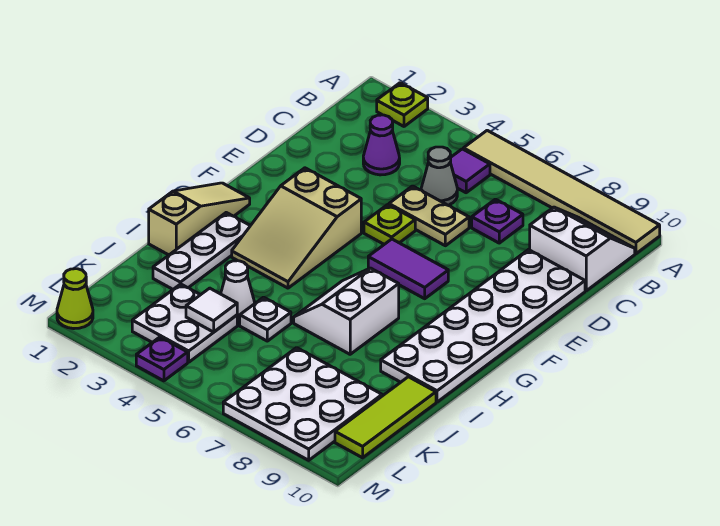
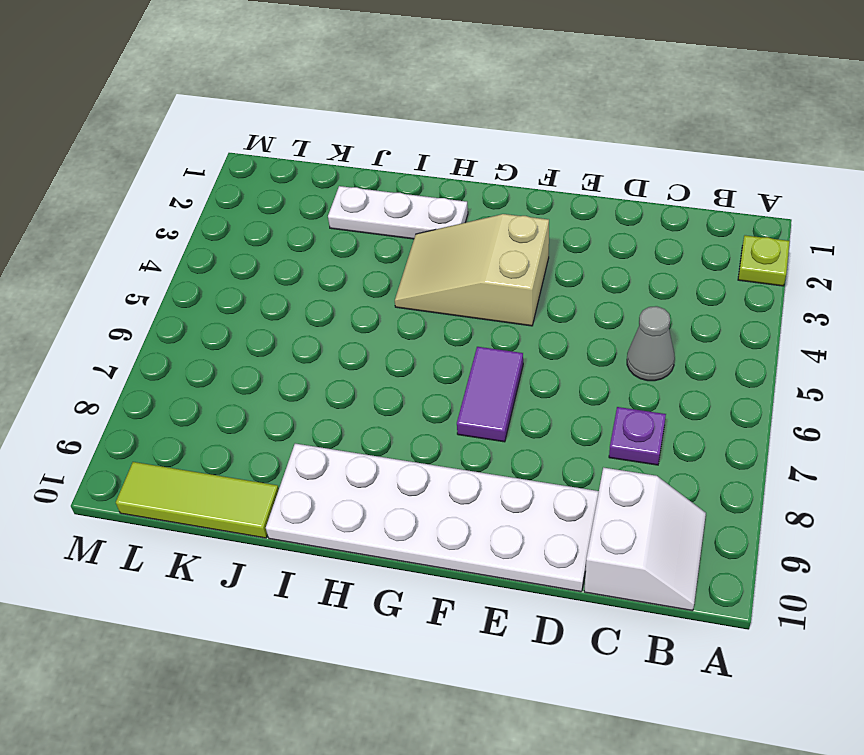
none -> tan tile A5:A10 level 1
none -> purple tile B5 level 1
none -> purple cone C3 level 1

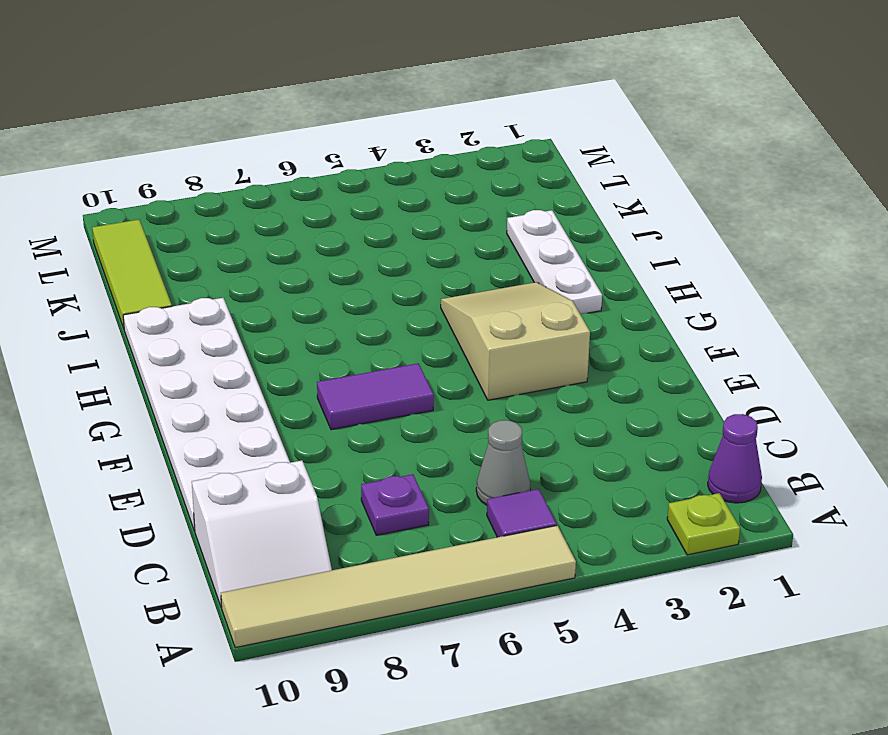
purple cone B1 level 1 -> purple cone C3 level 1
none -> tan plate D5:D6 level 1
none -> lime plate E5 level 1
none -> tan slope G1:I1 level 1 top I

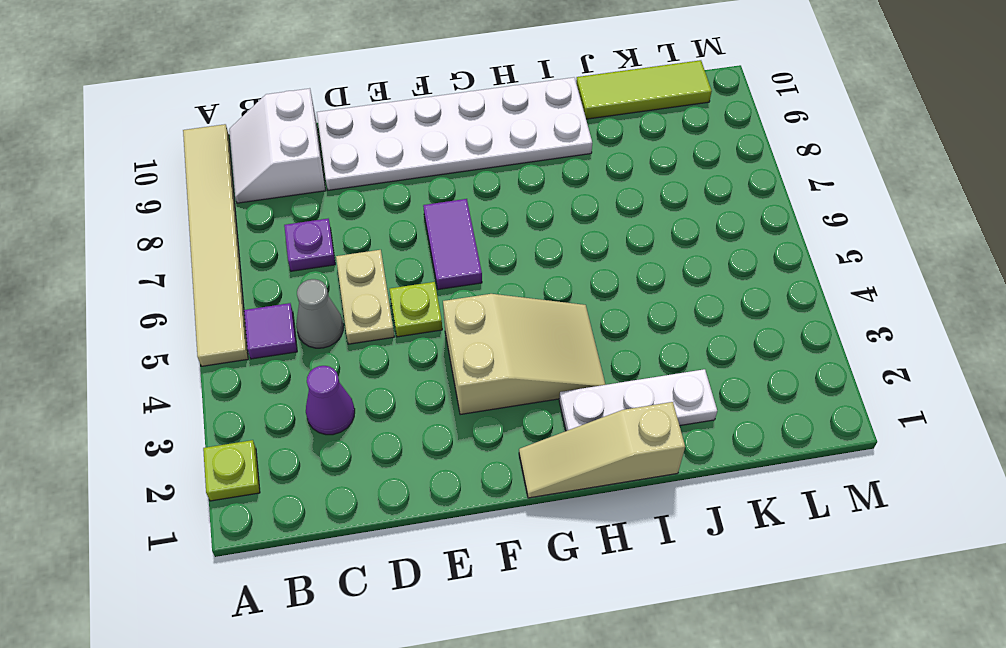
none -> white slope H6:I7 level 1 top 7
none -> white cone J4 level 1
none -> white plate J5 level 1

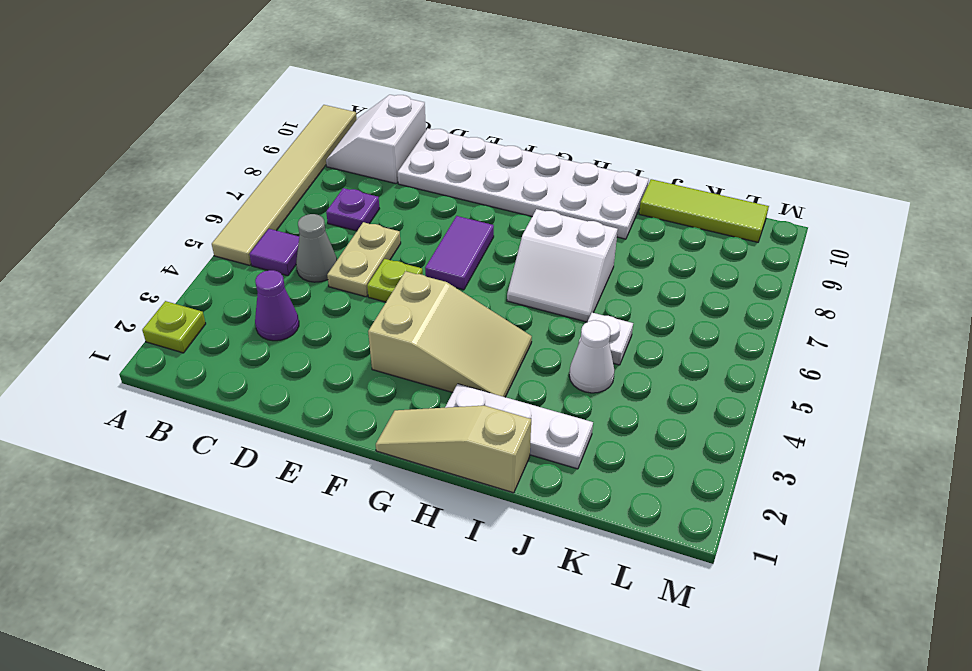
none -> white plate K3:L4 level 1
none -> white plate K7:M9 level 1
none -> lime cone M1 level 1

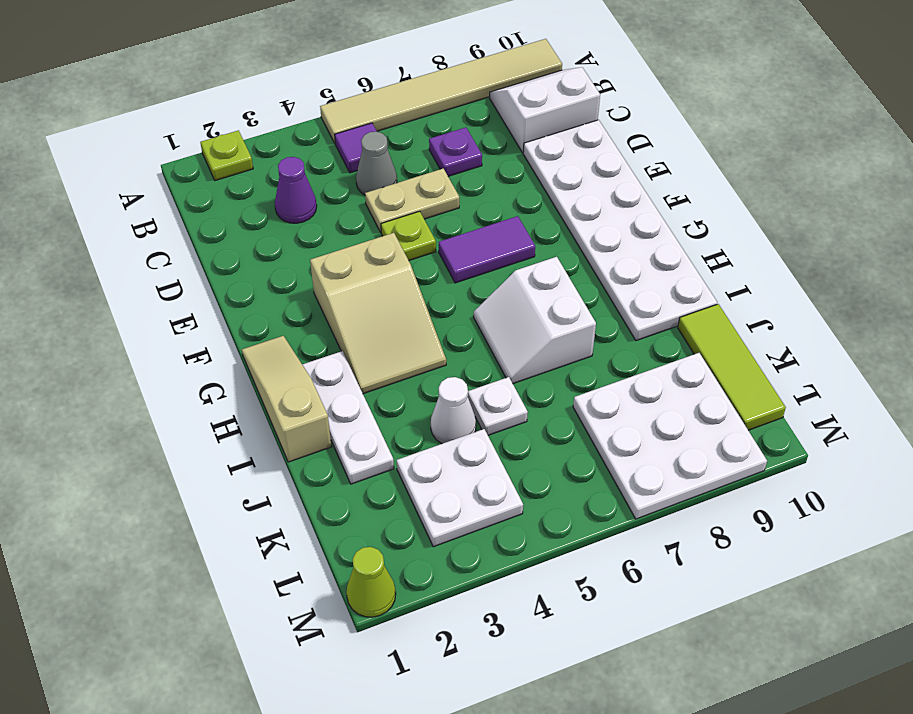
none -> purple plate M4 level 1
none -> white tile K4 level 2

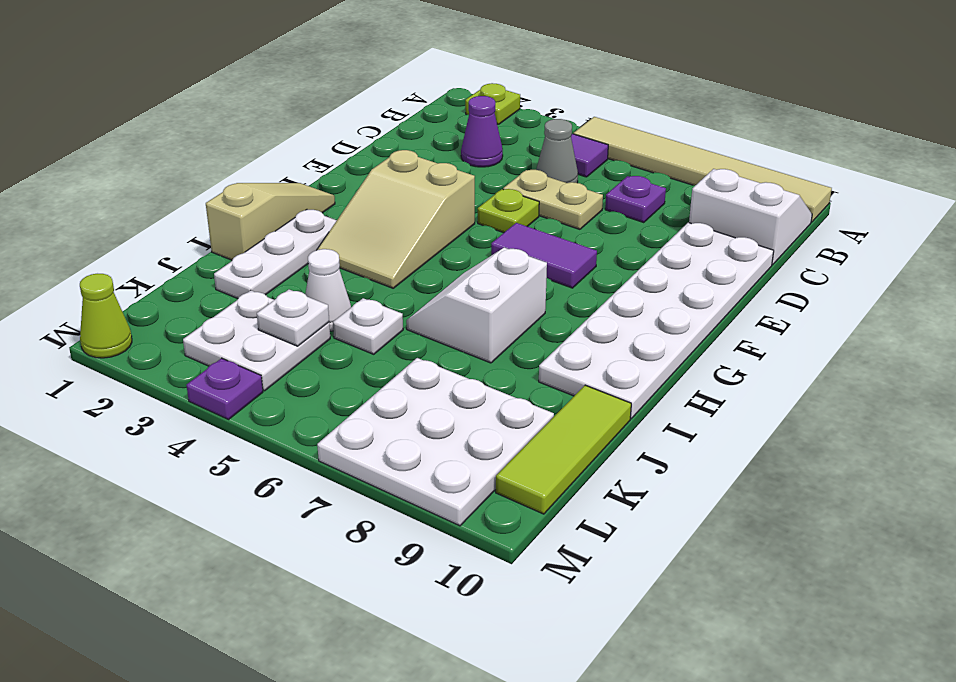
white plate K4 level 2 -> white tile K4 level 2

